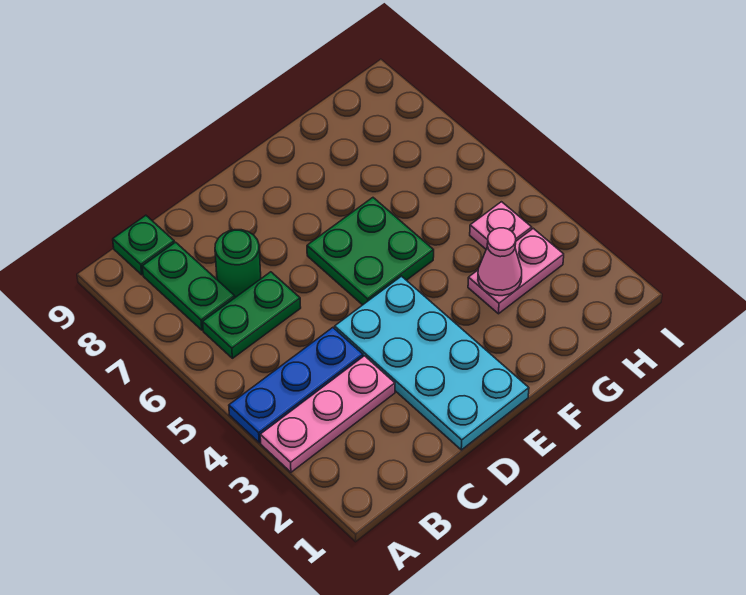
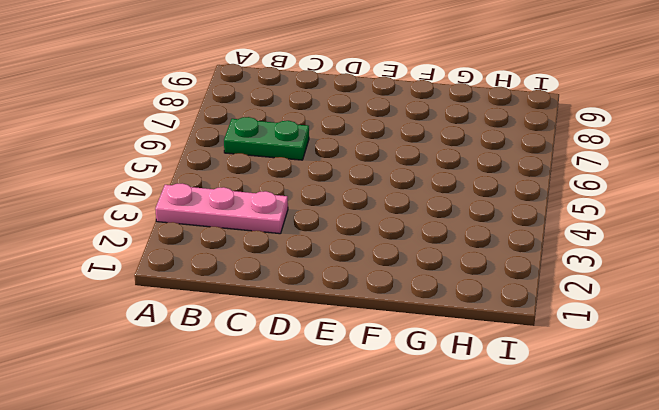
none -> blue plate A4:C4 level 1
none -> green plate B7:B8 level 1

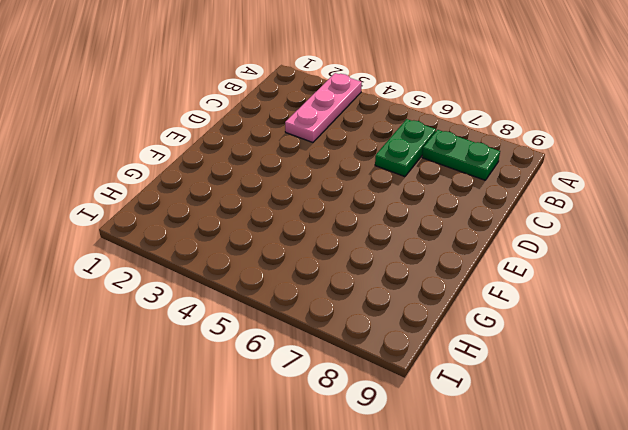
none -> blue plate A4:C4 level 1
none -> green plate B9 level 1

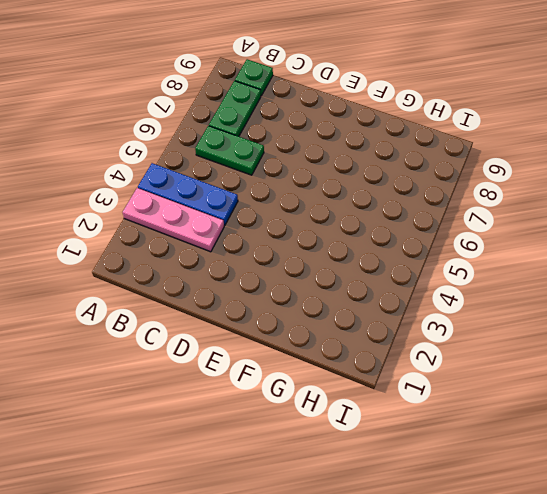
none -> green round brick C7 level 1
none -> cyan plate D1:E4 level 1

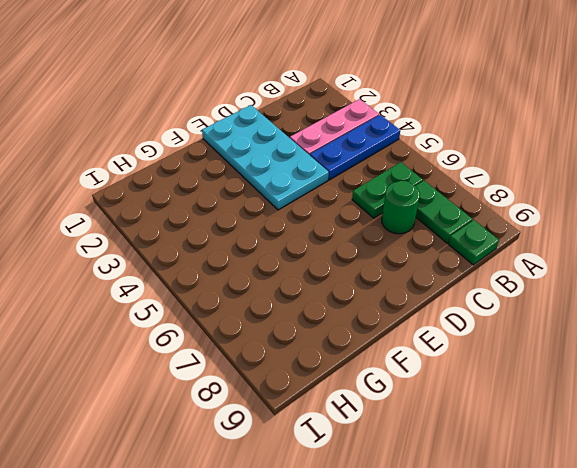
none -> green plate E5:F6 level 1
none -> pink plate G3:H3 level 1

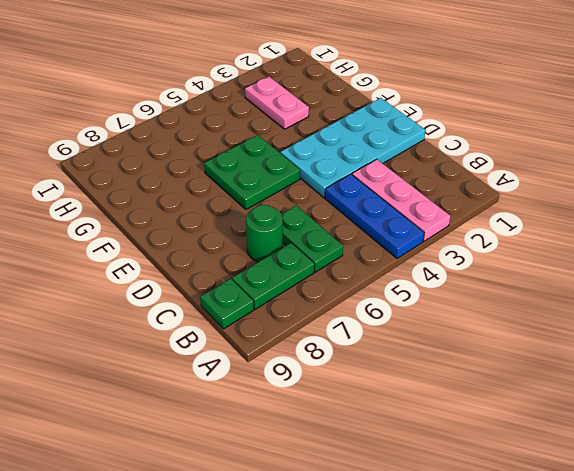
none -> pink plate H4 level 1
none -> pink cone G3 level 2

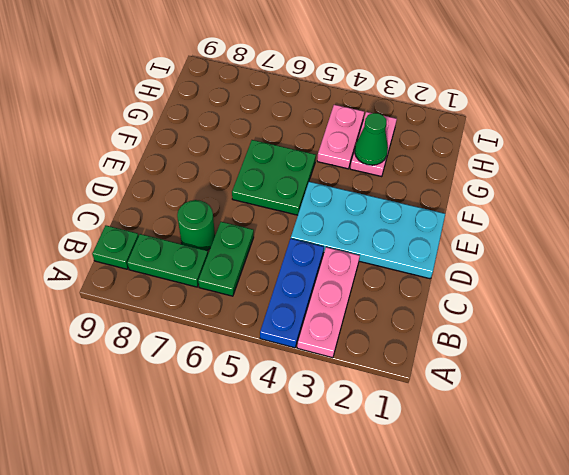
green cone G3 level 2 -> pink cone G3 level 2
pink plate G4:H4 level 1 -> pink plate H4 level 1

